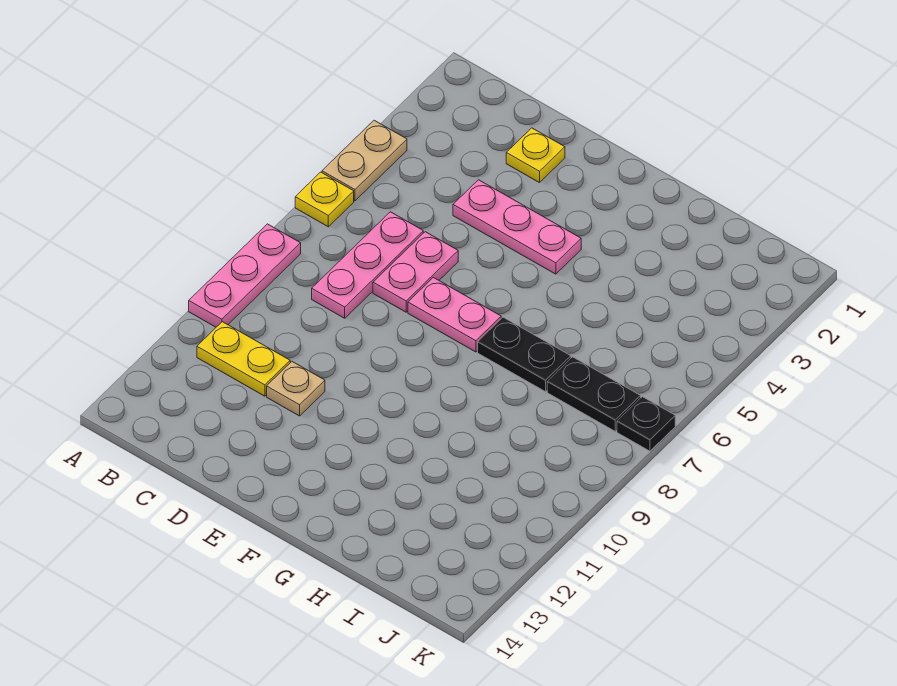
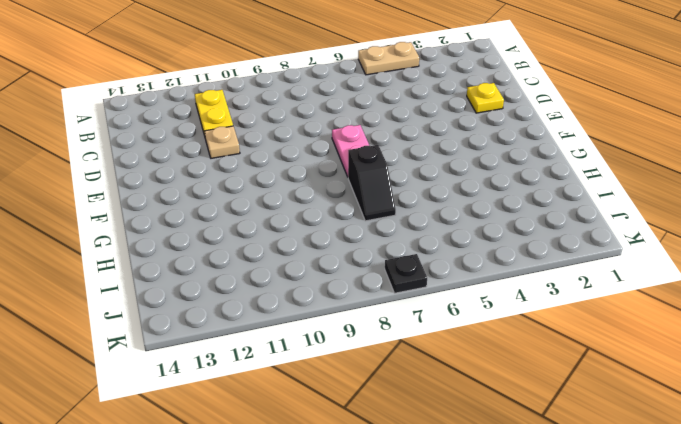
black slope G7:H7 level 1 top G -> black plate G7:H7 level 1
none -> yellow plate A6 level 1
none -> pink plate A8:A10 level 1
none -> pink plate C6:C8 level 1

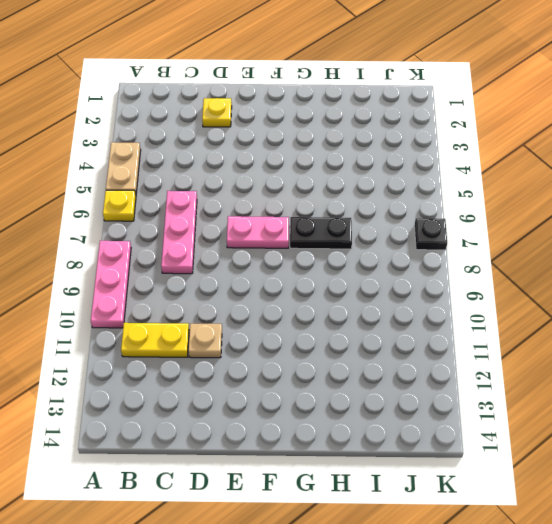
none -> pink plate D4:F4 level 1
none -> pink plate D6:D7 level 1
none -> black plate I7:J7 level 1

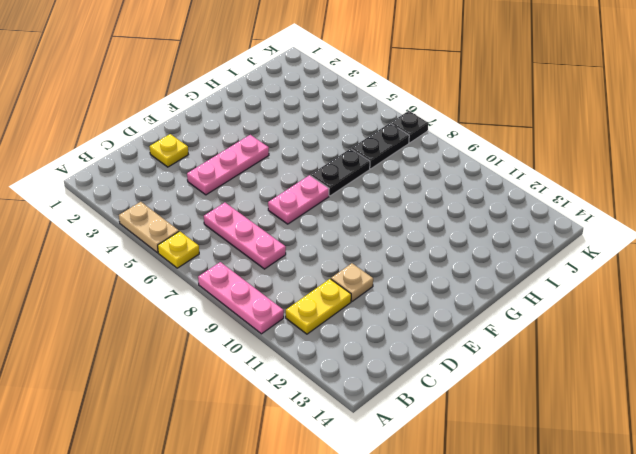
none -> pink plate D6:D7 level 1

